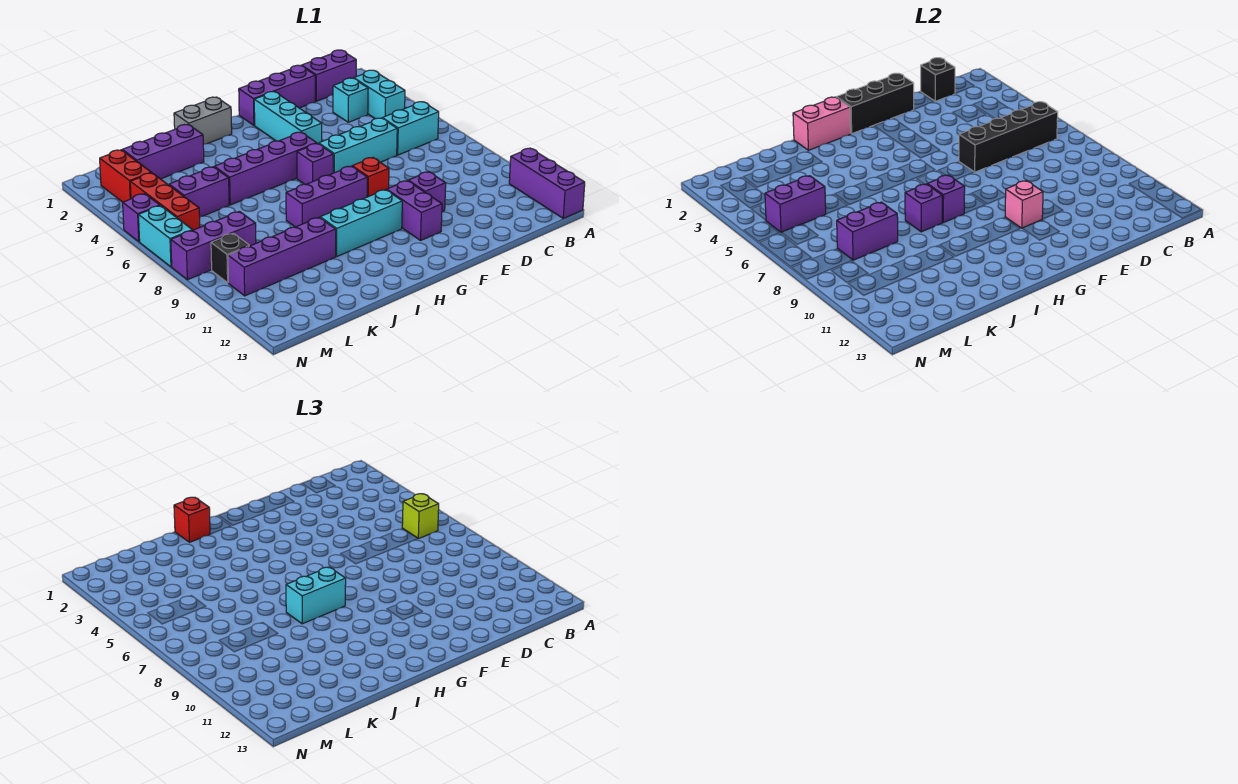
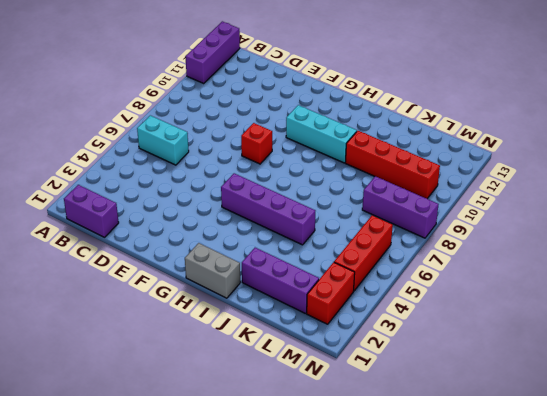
red brick J10:M10 level 1 -> purple brick J10:M10 level 1
none -> cyan brick B3:B4 level 1
none -> cyan brick C3 level 1
none -> purple brick D1:F1 level 1
none -> cyan brick D6:F6 level 1

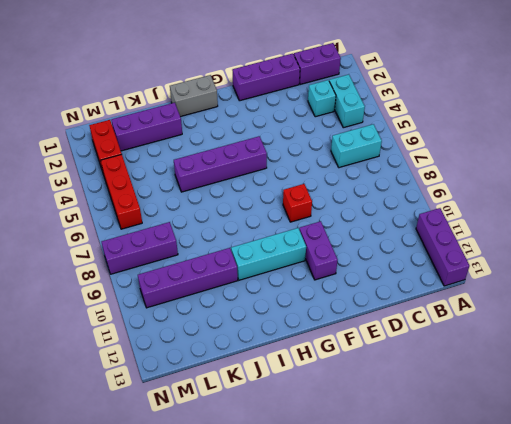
none -> cyan brick D6:F6 level 1
none -> purple brick E10 level 1
none -> cyan brick F2:F4 level 1
none -> purple brick G6 level 1

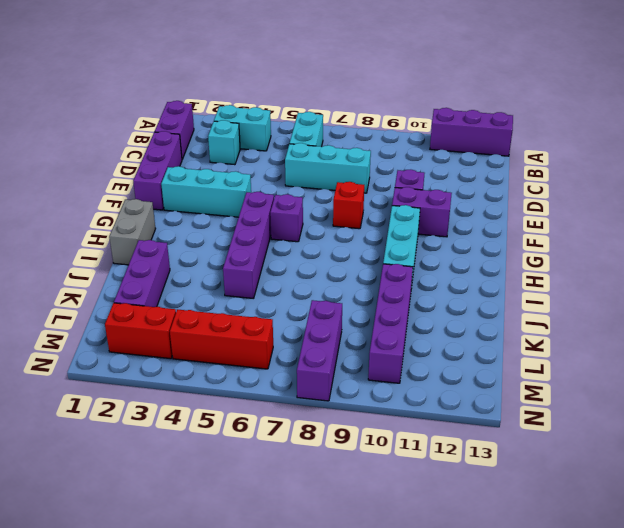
cyan brick D6:D8 level 1 -> cyan brick D6:F6 level 1
none -> purple brick G8:I8 level 1
none -> purple brick K5:L5 level 1
none -> black brick M9 level 1
none -> purple brick N5 level 1

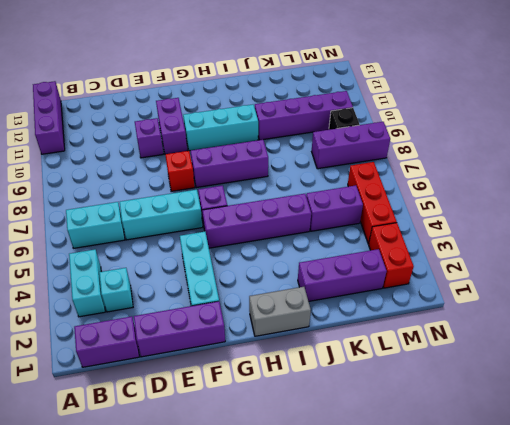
none -> purple brick N5 level 1
none -> cyan brick N6:N7 level 1
none -> black brick B6:E6 level 2
none -> black brick C1 level 2

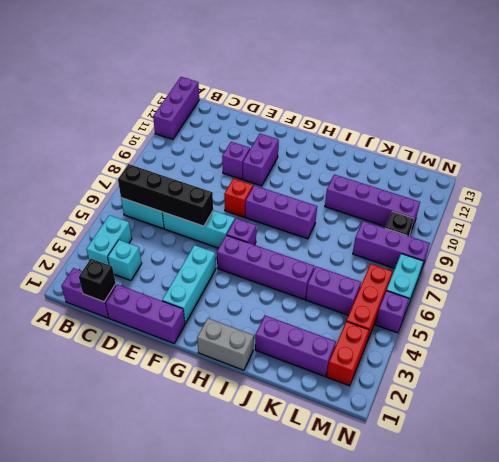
none -> cyan brick G10:I10 level 1
none -> black brick E1:G1 level 2
none -> pink brick F10 level 2
none -> pink brick H1:I1 level 2

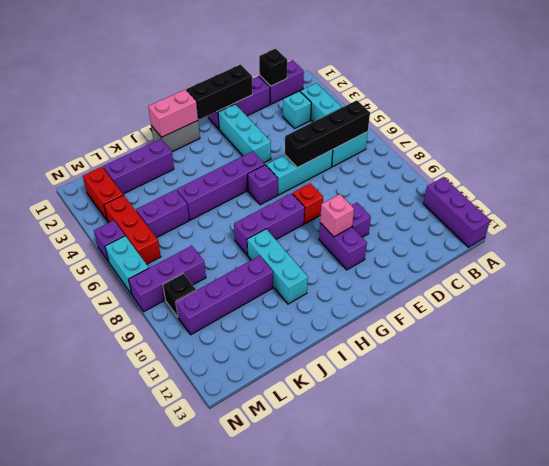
cyan brick I9:I11 level 1 -> cyan brick G10:I10 level 1
none -> purple brick H8 level 2
none -> purple brick I8 level 2
none -> purple brick K8:L8 level 2
none -> purple brick L5:M5 level 2

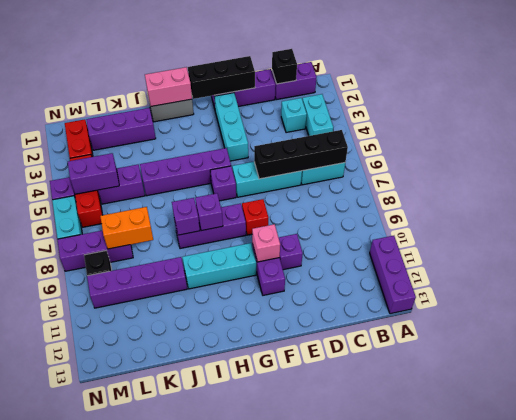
orange brick K8:L8 level 2 -> purple brick K8:L8 level 2
none -> lime brick B6 level 3
none -> cyan brick H8:I8 level 3
none -> red brick I1 level 3

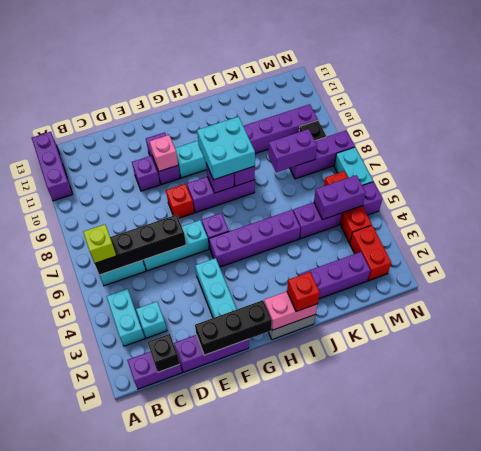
cyan brick H8:I9 level 3 -> cyan brick H8:I8 level 3

